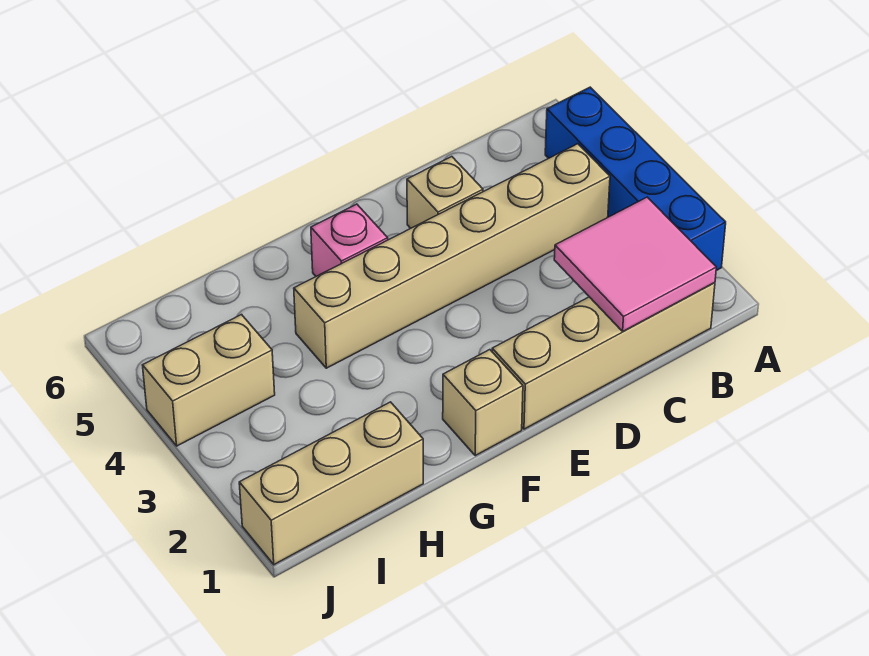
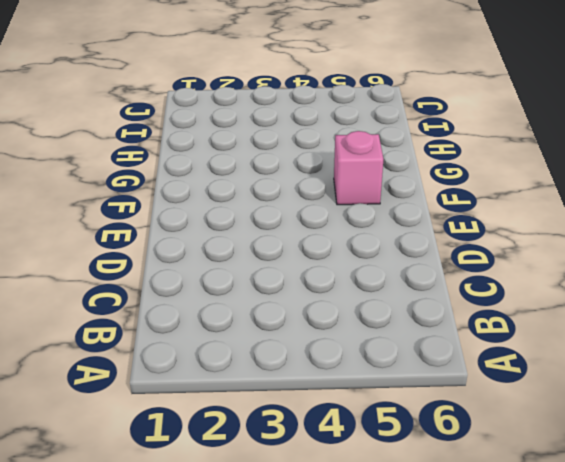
none -> blue brick A2:A5 level 1
none -> tan brick B1:E1 level 1

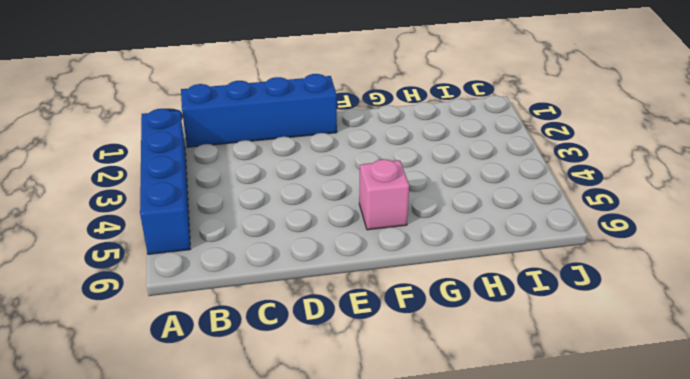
blue brick B1:E1 level 1 -> tan brick B1:E1 level 1
none -> tan brick B4:G4 level 1
none -> tan brick D5 level 1

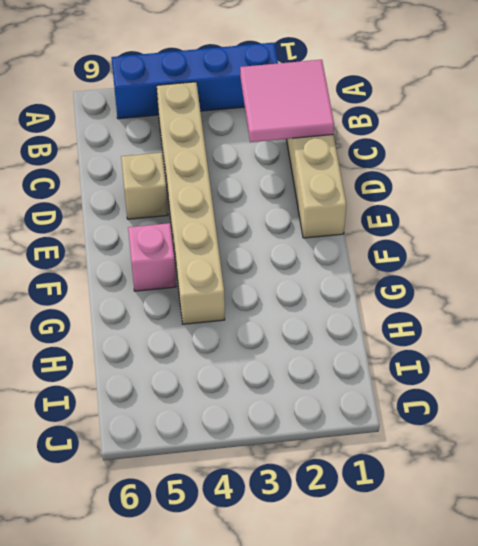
none -> tan brick F1 level 1
none -> tan brick H1:J1 level 1

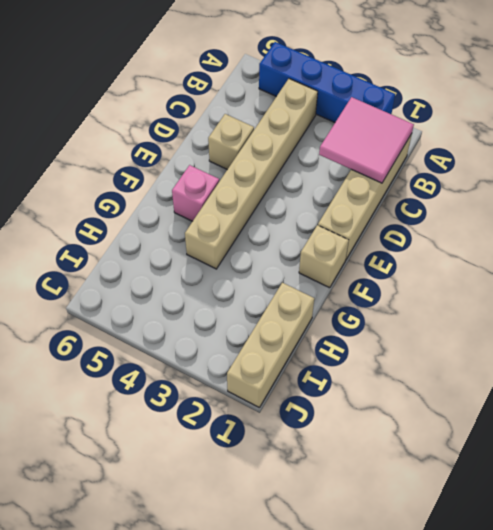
none -> tan brick I4:J4 level 1

